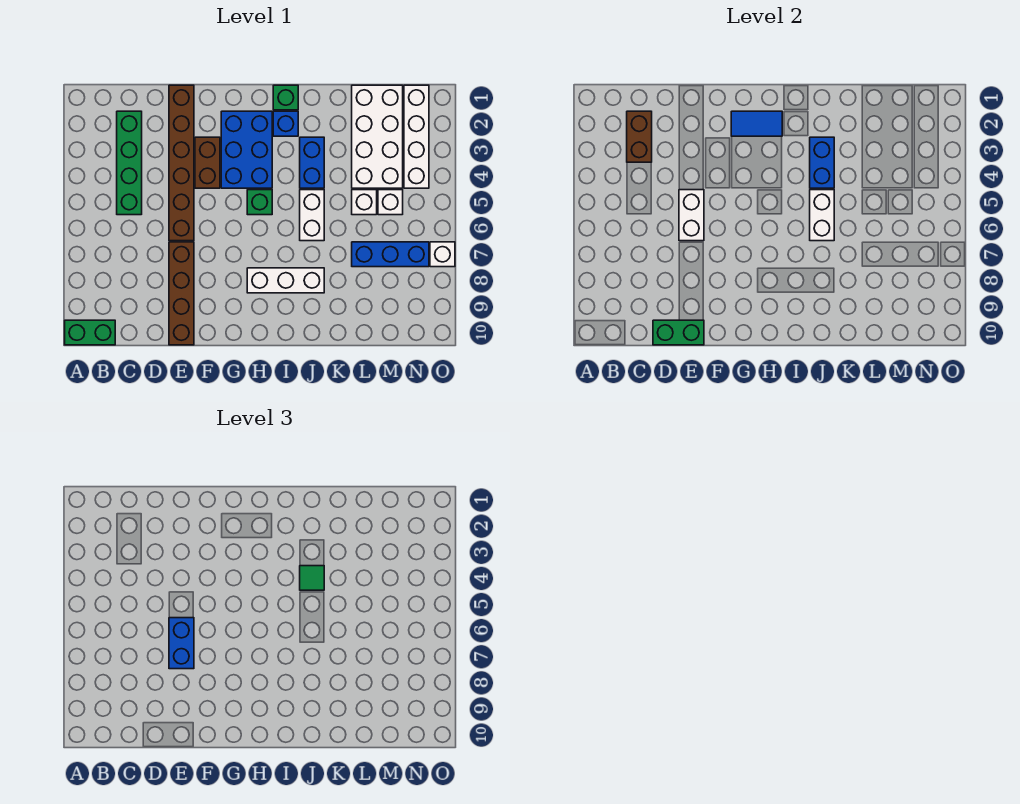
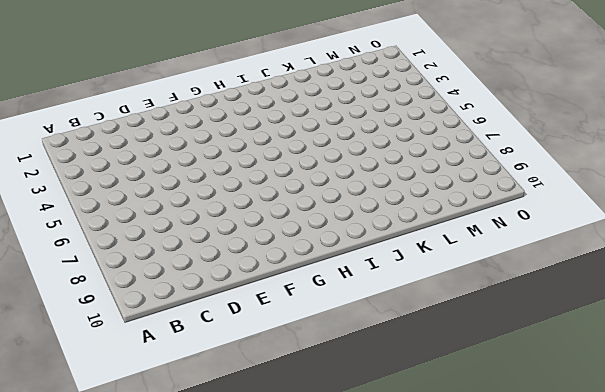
none -> green brick A10:B10 level 1
none -> green brick C2:C5 level 1
none -> brown brick E1:E6 level 1

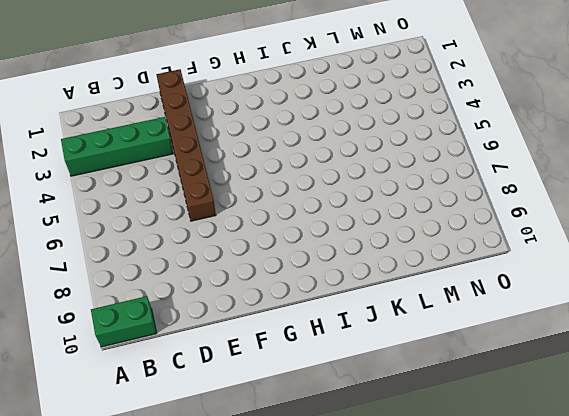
green brick A3:D3 level 1 -> green brick C2:C5 level 1
none -> brown brick E7:E10 level 1
none -> brown brick F3:F4 level 1
none -> blue brick G2:H4 level 1

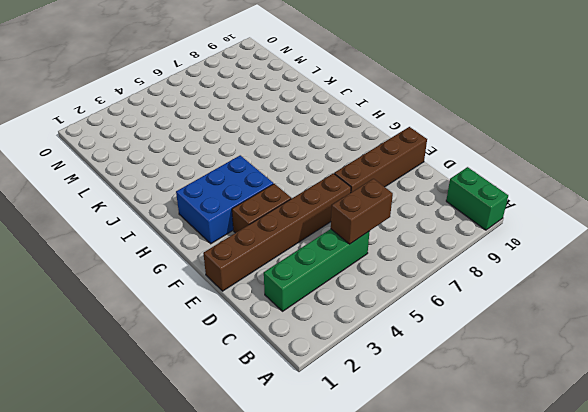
brown brick C5:C6 level 2 -> brown brick C2:C3 level 2
none -> green brick H5 level 1
none -> white brick H8:J8 level 1
none -> green brick I1 level 1

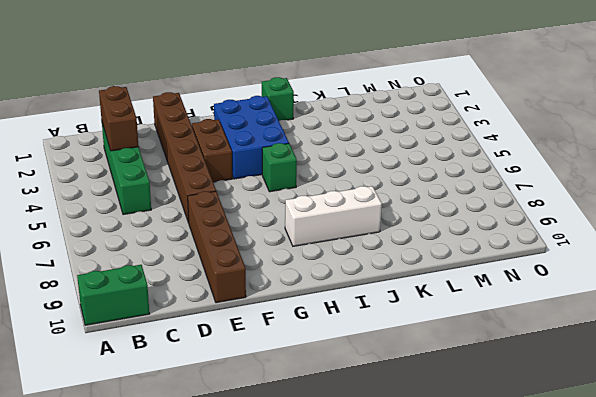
none -> blue brick I2 level 1
none -> blue brick J3:J4 level 1
none -> white brick J5:J6 level 1

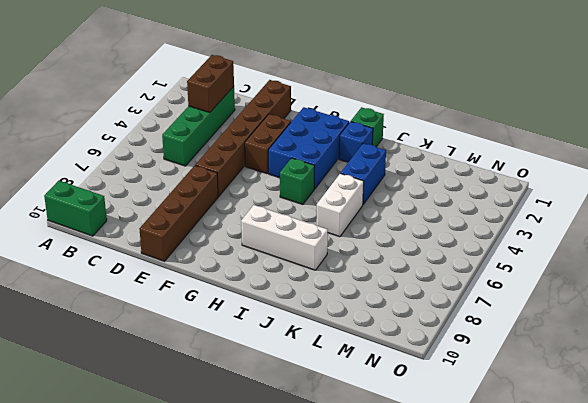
none -> white brick L1:M4 level 1
none -> white brick L5 level 1
none -> blue brick L7:N7 level 1

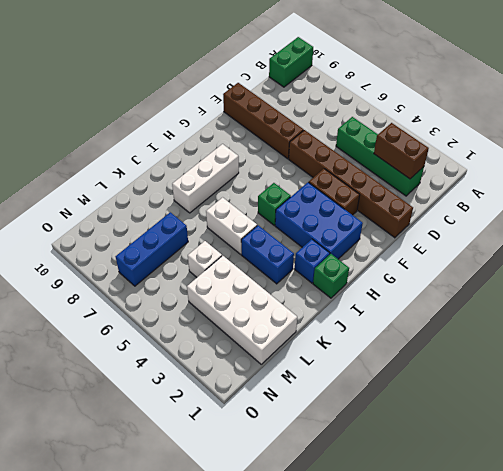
none -> white brick M5 level 1
none -> white brick N1:N4 level 1
none -> white brick O7 level 1

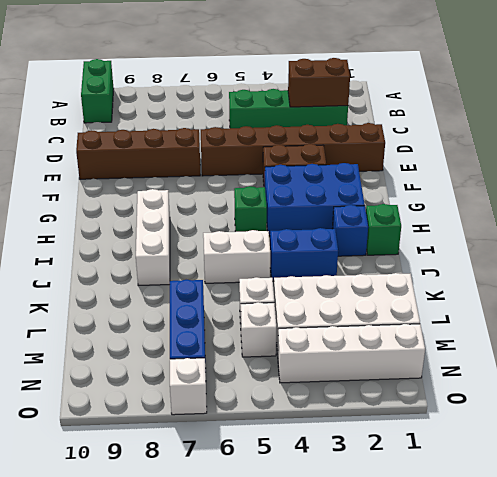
none -> green brick D10:E10 level 2
none -> white brick E5:E6 level 2
none -> blue tile G2:H2 level 2

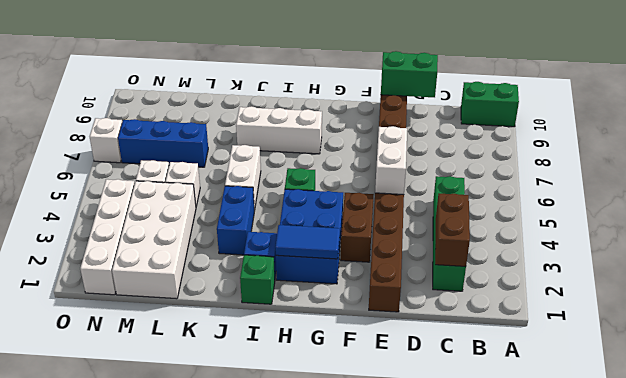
none -> blue brick J3:J4 level 2
none -> white brick J5:J6 level 2
none -> blue brick E6:E7 level 3

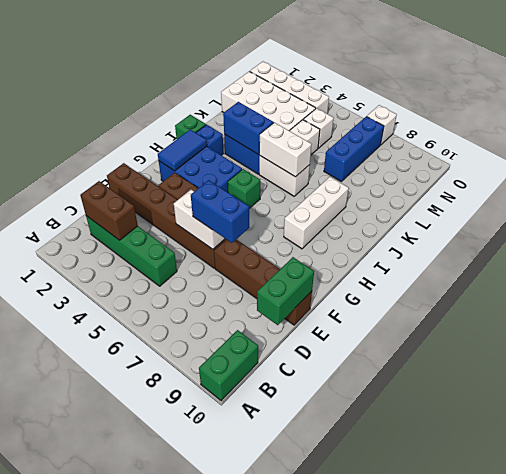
none -> green tile J4 level 3

